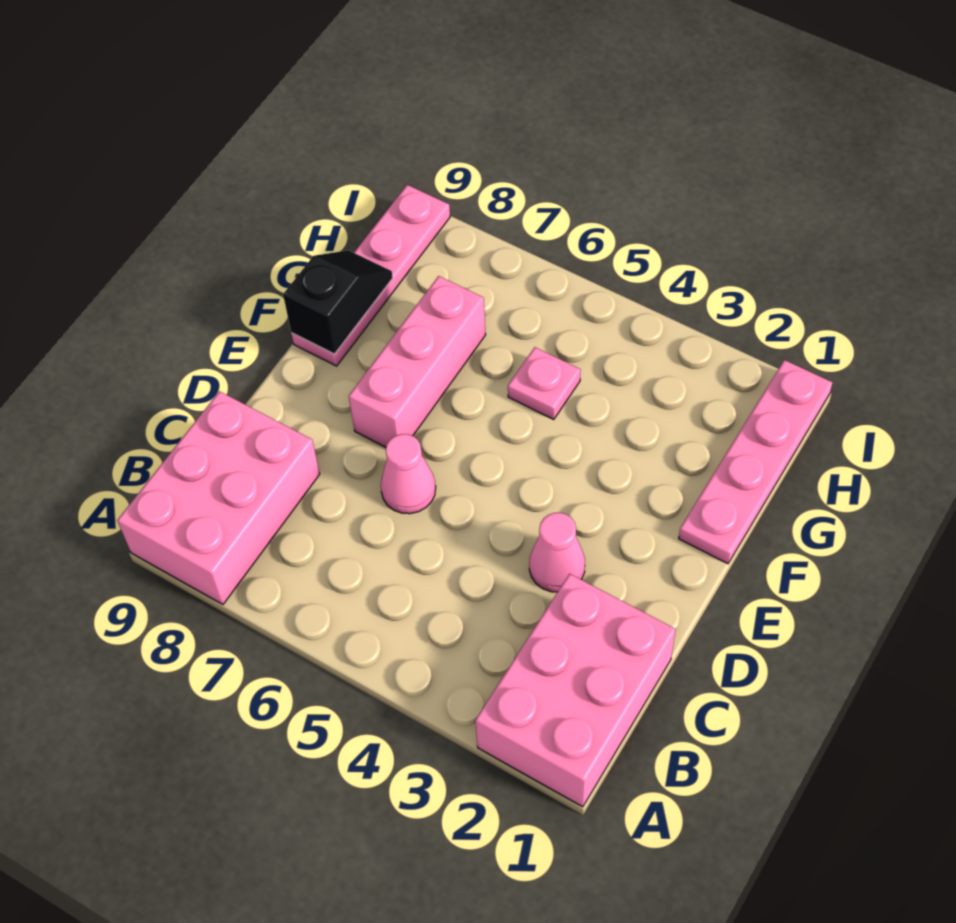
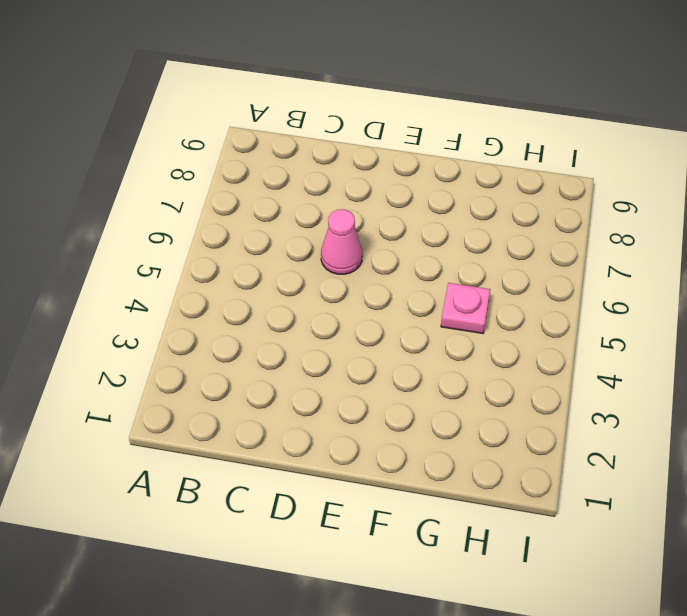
none -> pink brick A1:C2 level 1
none -> pink brick A8:C9 level 1

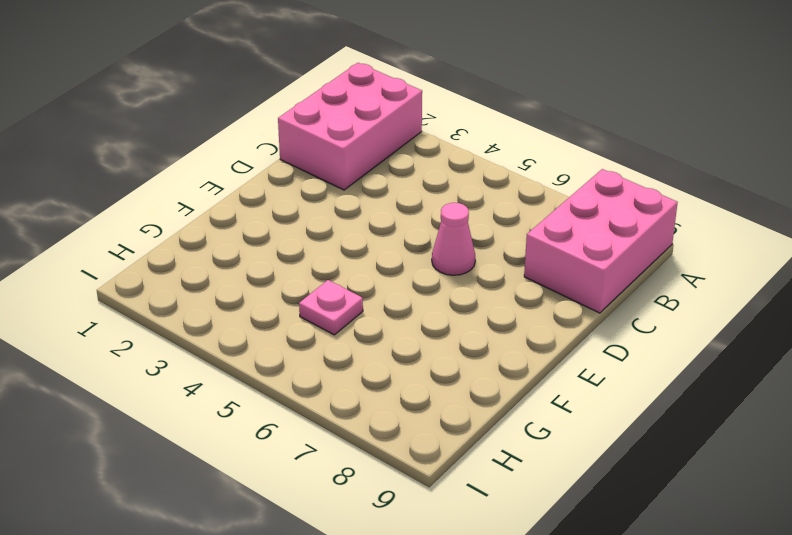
none -> pink cone D3 level 1
none -> pink brick E7:G7 level 1

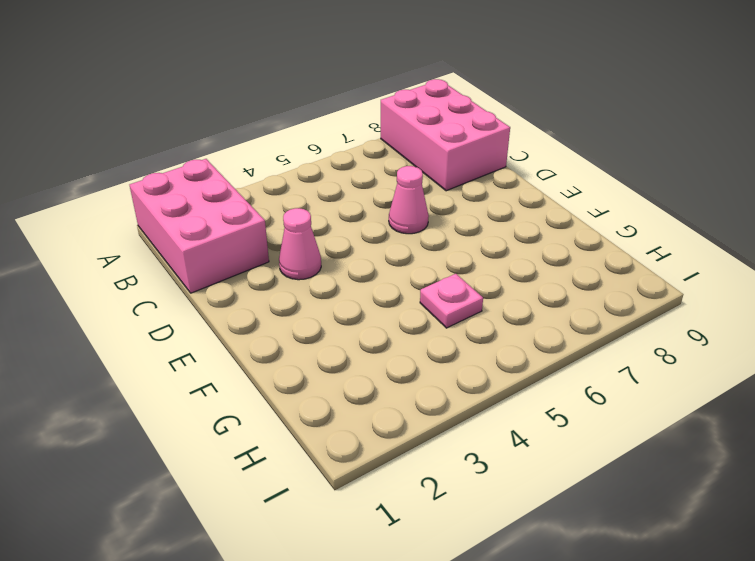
none -> pink brick E7:G7 level 1
none -> pink plate F1:I1 level 1

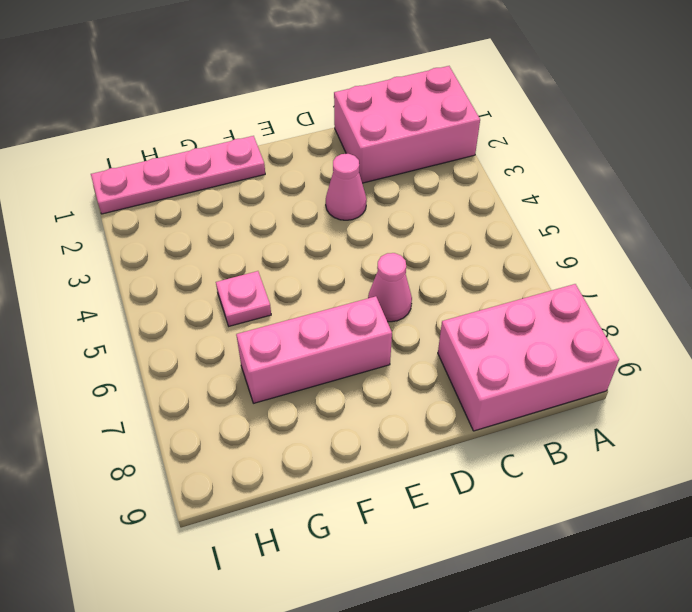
none -> pink plate F9:I9 level 1
none -> black slope F9:G9 level 2 top F

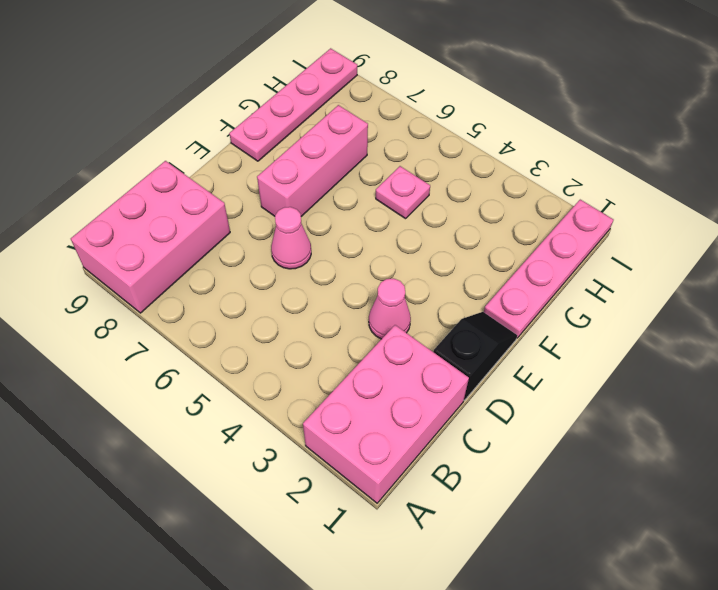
black slope D1:E1 level 1 top D -> black slope F9:G9 level 2 top F

